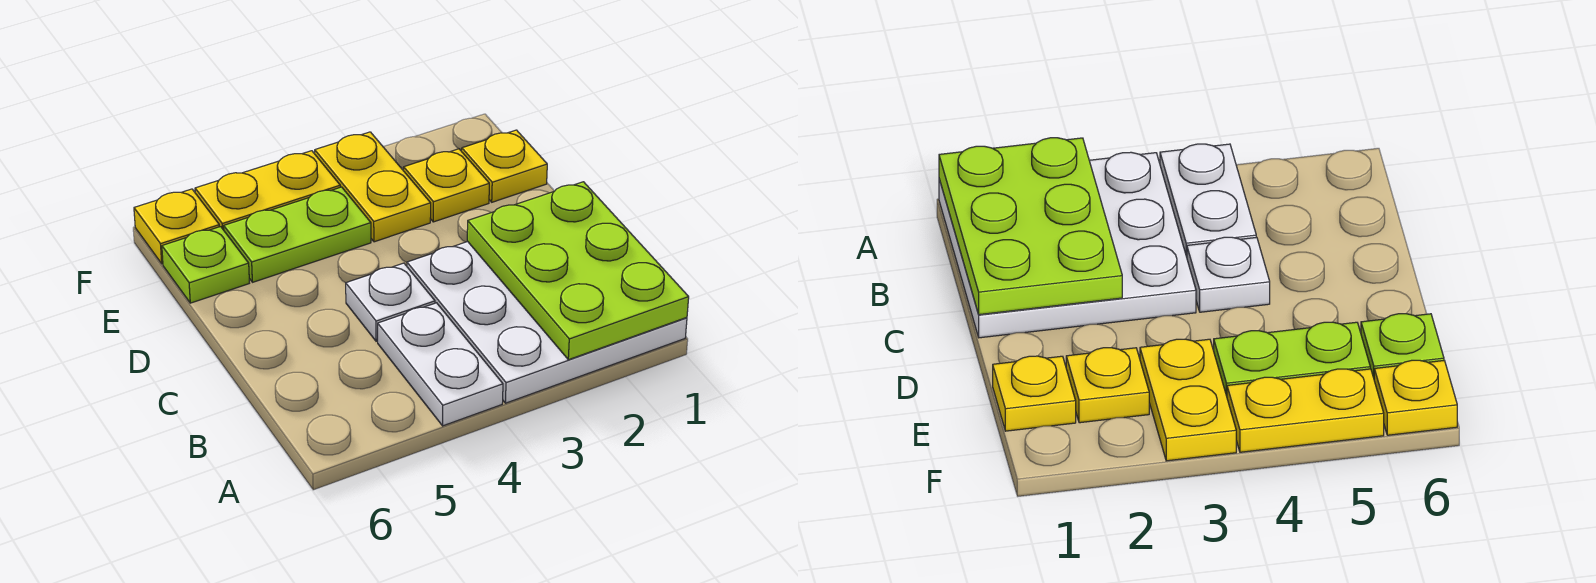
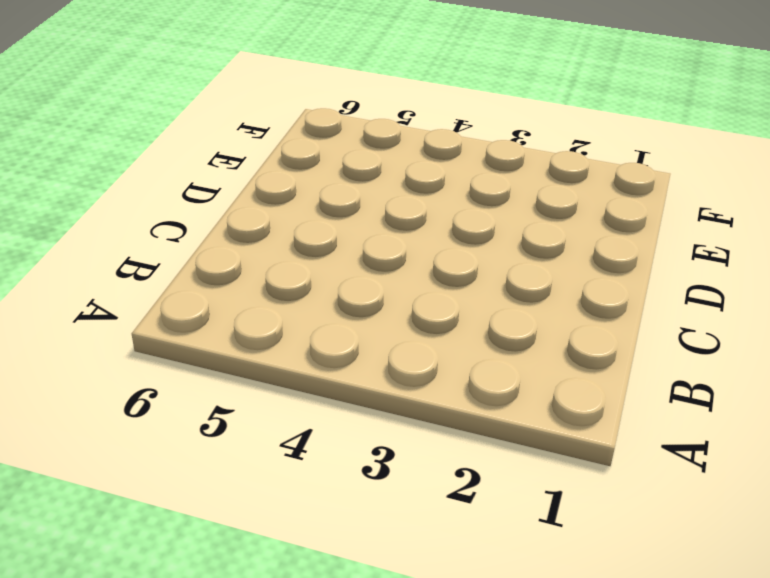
none -> white plate A1:C3 level 1
none -> white plate A4:B4 level 1

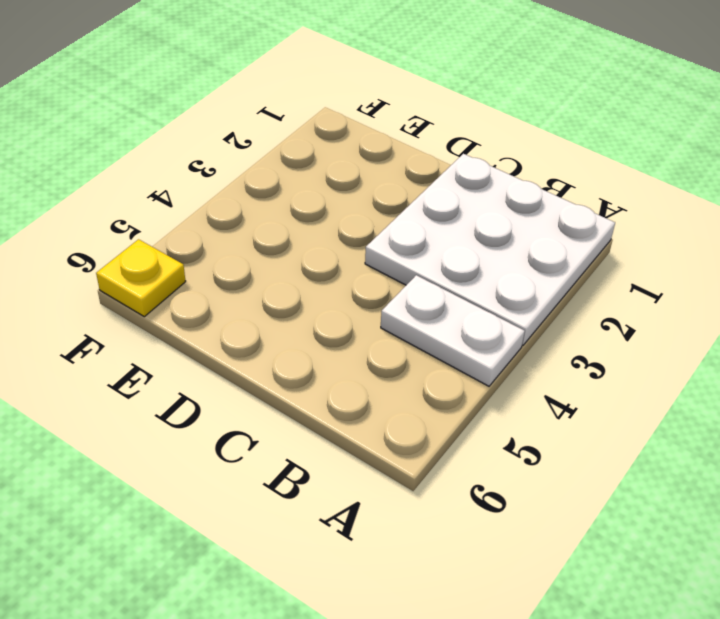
none -> white plate C4 level 1
none -> yellow plate E1 level 1

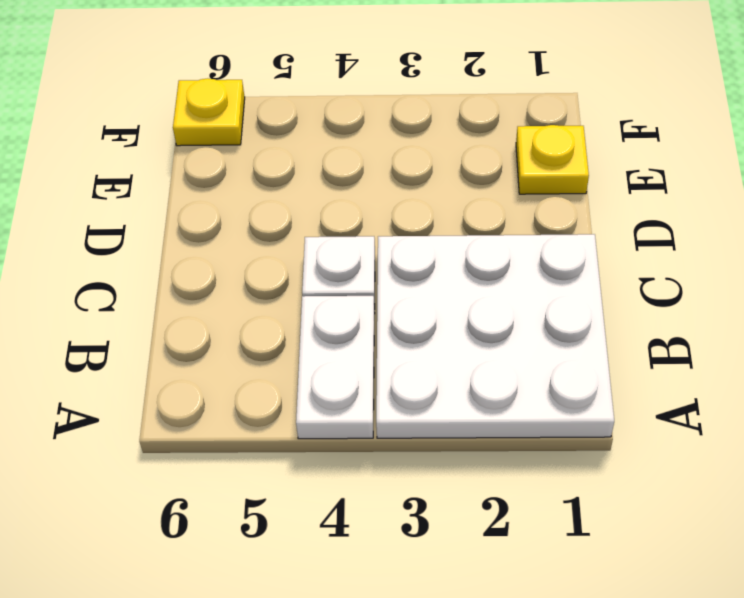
none -> yellow plate E2 level 1
none -> yellow plate E3:F3 level 1

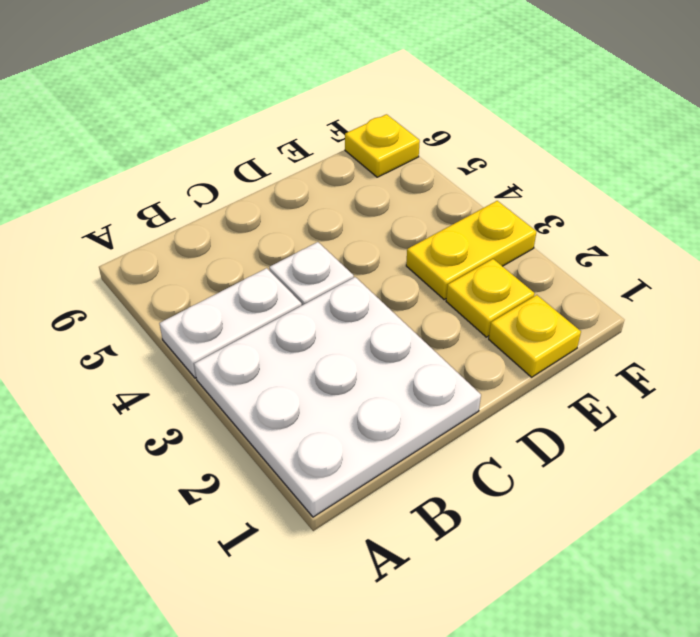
none -> lime plate E4:E5 level 1
none -> lime plate E6 level 1

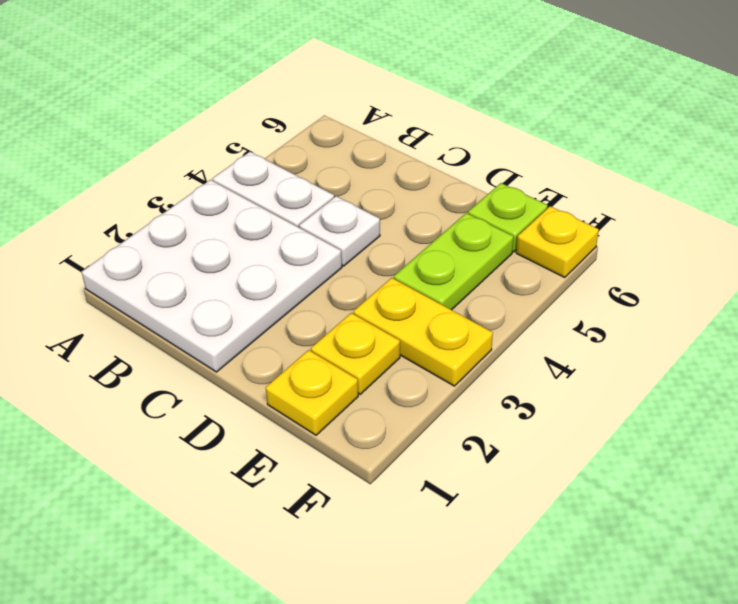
none -> yellow plate F4:F5 level 1
none -> lime plate A1:C2 level 2

